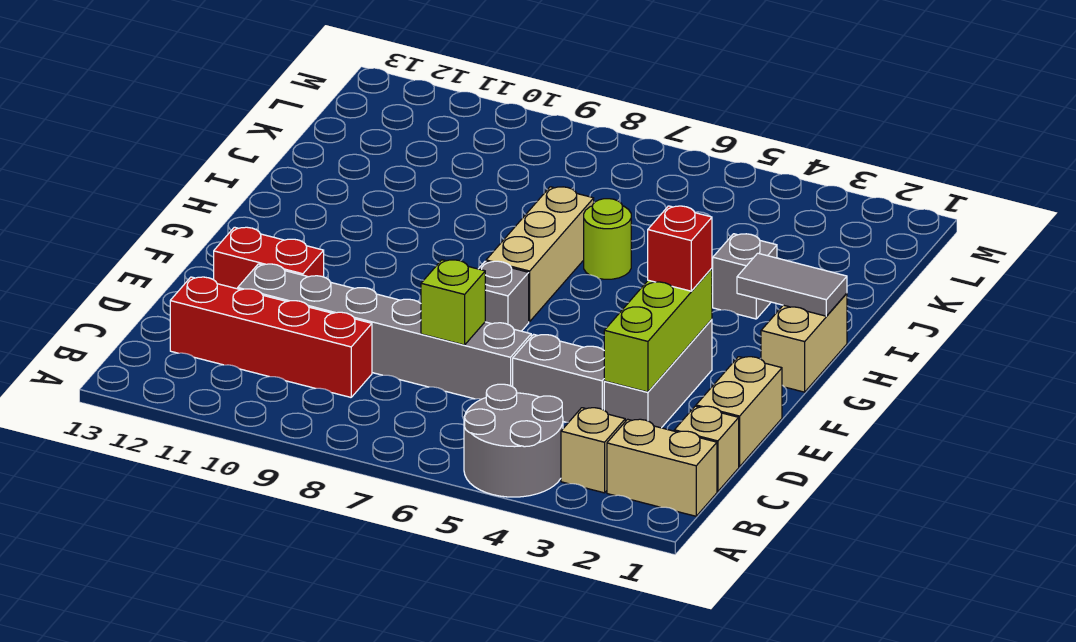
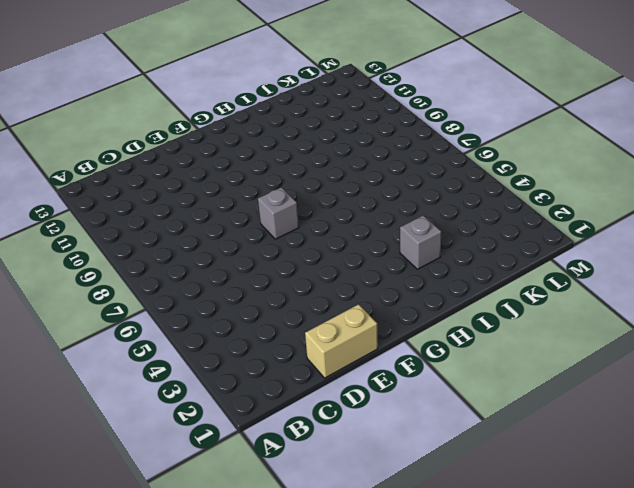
none -> grey round brick A4:B5 level 1
none -> tan brick B1:B2 level 1
none -> tan brick B3 level 1

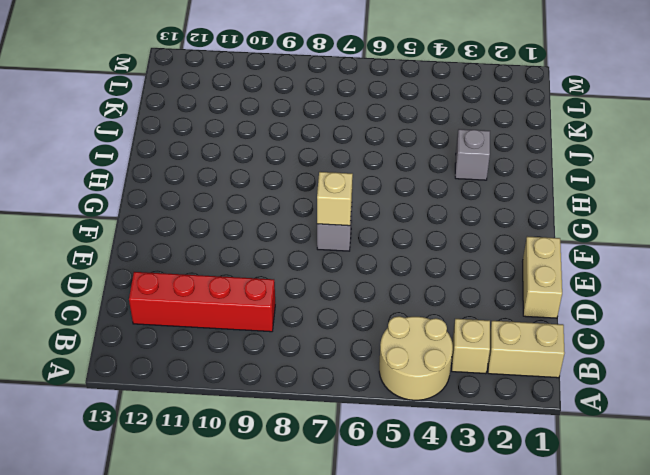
tan round brick A4:B5 level 1 -> grey round brick A4:B5 level 1
tan brick F7 level 2 -> tan brick C1 level 1
none -> grey brick D3:F3 level 1
none -> grey brick D4:D5 level 1
none -> grey brick D6:D11 level 1

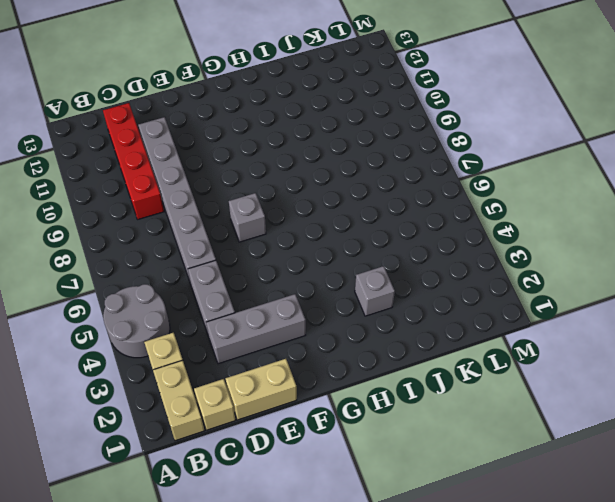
none -> red brick E11:E12 level 1
none -> tan brick G1:H1 level 1
none -> tan brick G7:I7 level 1

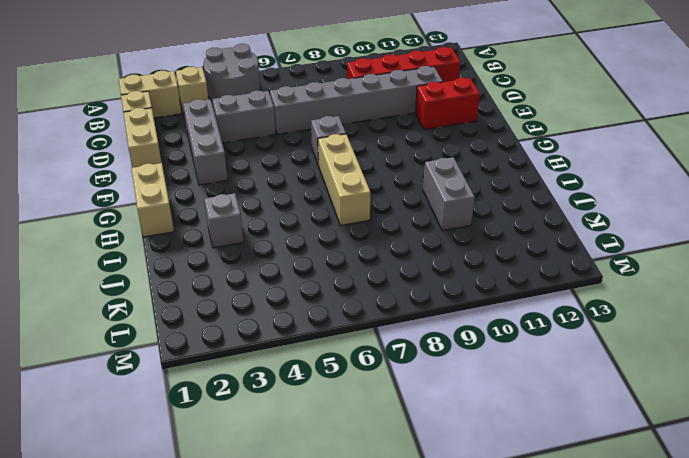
grey brick I10:J10 level 1 -> none
none -> lime round brick I6 level 1
none -> lime brick D3:F3 level 2
none -> lime brick D7 level 2

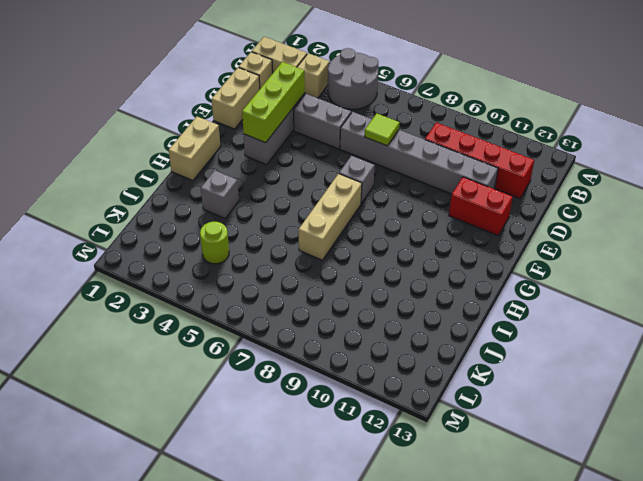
lime tile D7 level 2 -> lime brick D7 level 2
lime round brick K4 level 1 -> lime round brick I6 level 1
none -> grey tile H1:H2 level 2
none -> red brick F3 level 3

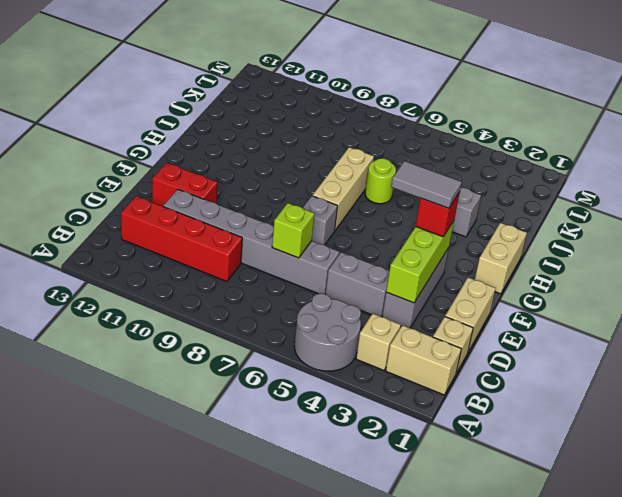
grey tile F3:F4 level 4 -> grey tile H1:H2 level 2

